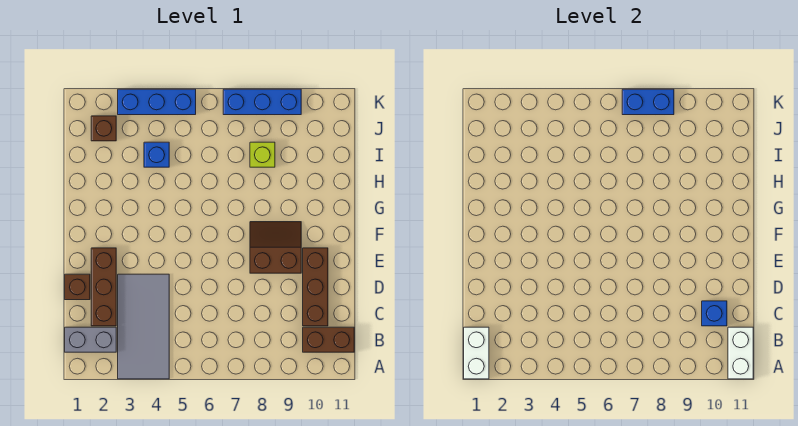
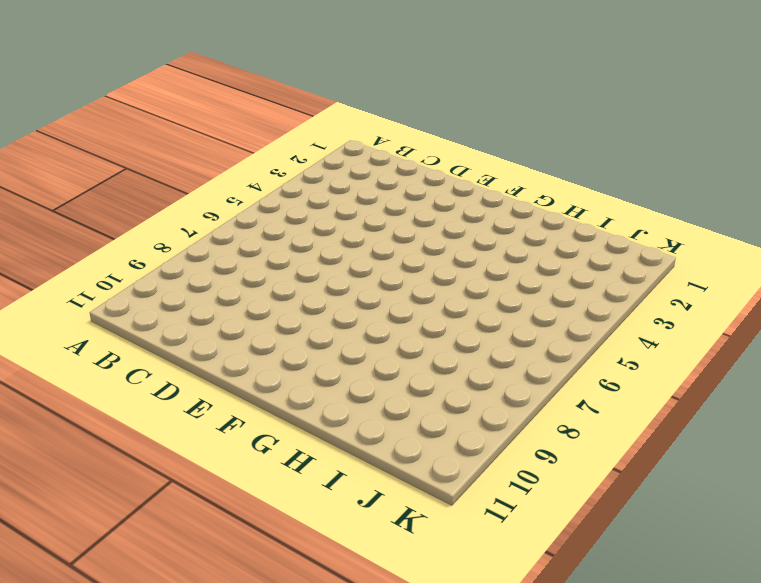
none -> grey tile A3:D4 level 1
none -> grey brick B1:B2 level 1
none -> brown brick B10:B11 level 1

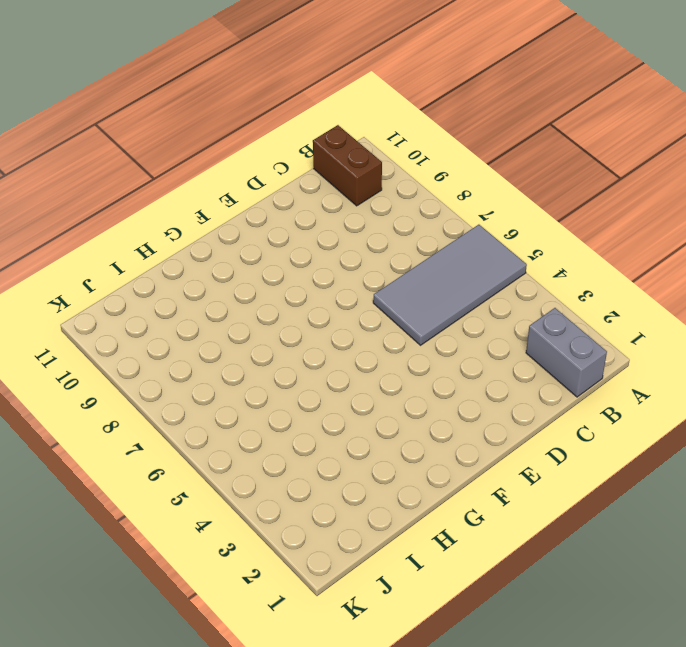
grey tile A5:D6 level 1 -> grey tile A3:D4 level 1
none -> brown brick C2:E2 level 1
none -> brown brick C10:E10 level 1
none -> brown brick D1 level 1

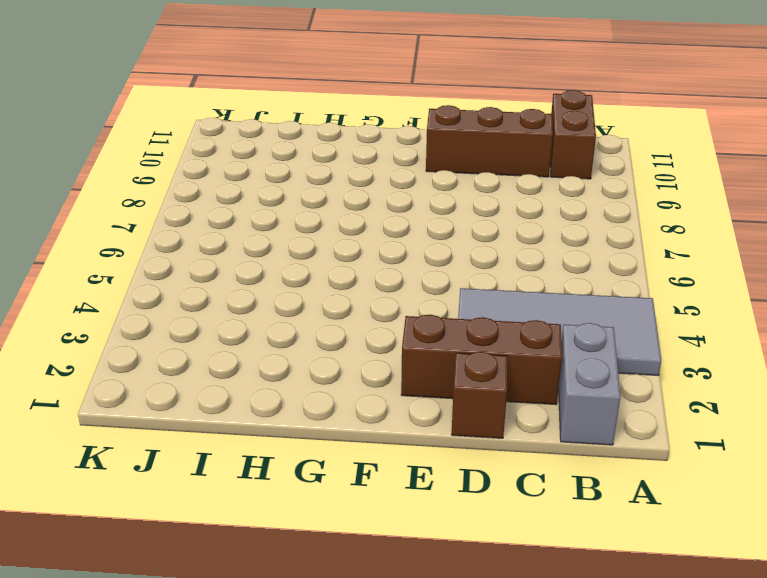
none -> brown slope E8:F9 level 1 top E
none -> blue brick I4 level 1
none -> lime brick I8 level 1

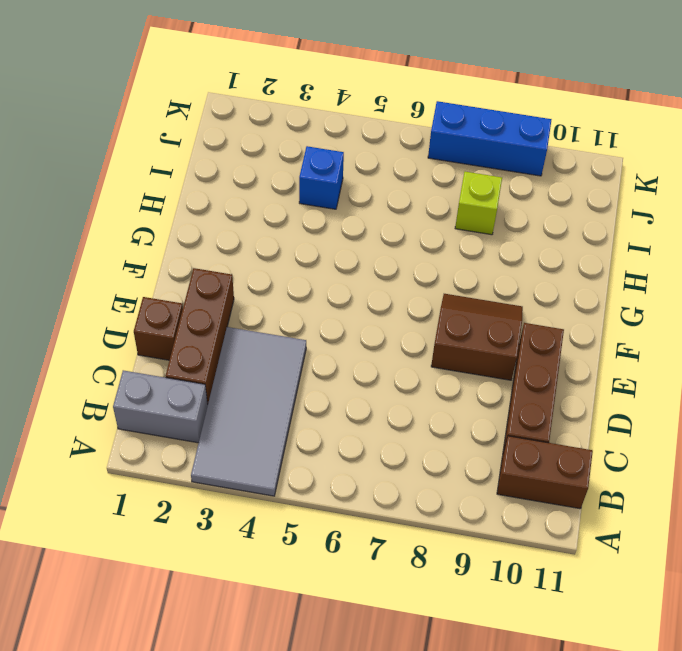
none -> brown brick J2 level 1
none -> blue brick K3:K5 level 1
none -> white brick A1:B1 level 2

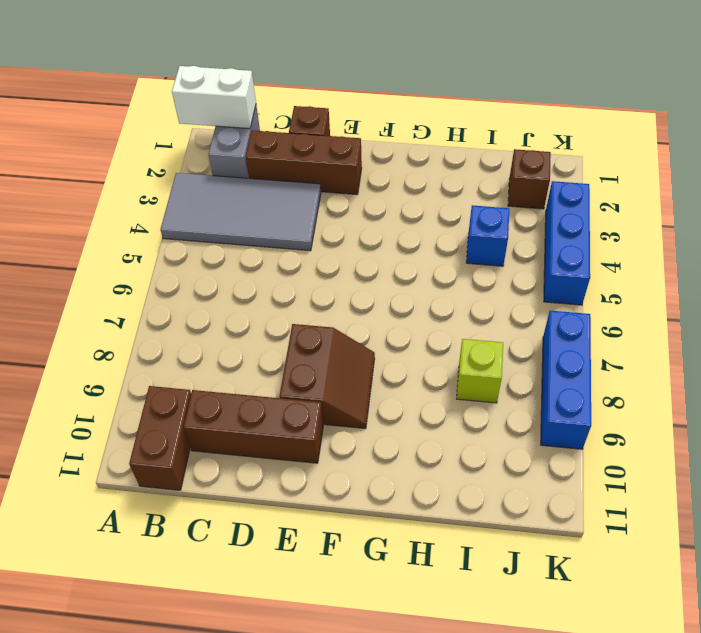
none -> white brick A11:B11 level 2
none -> blue brick C10 level 2
none -> blue brick K7:K8 level 2

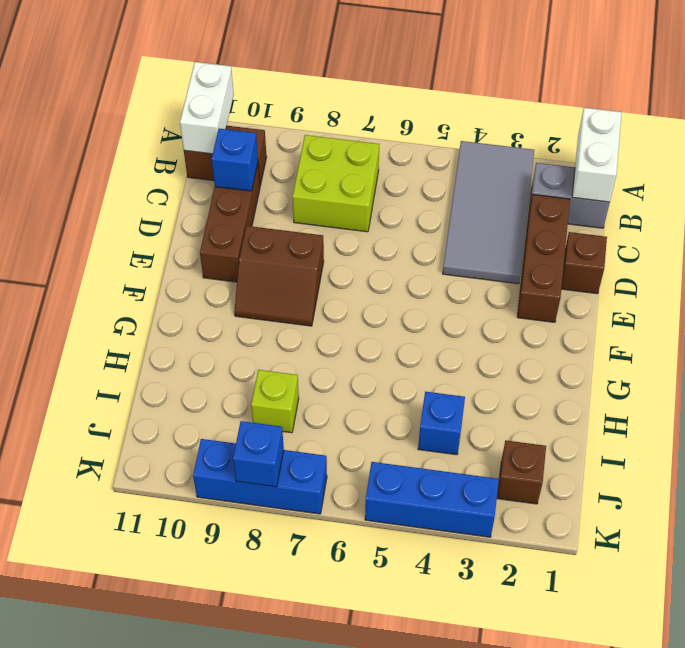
lime brick B7:C8 level 1 -> none
blue brick K8 level 2 -> blue brick K7:K8 level 2

